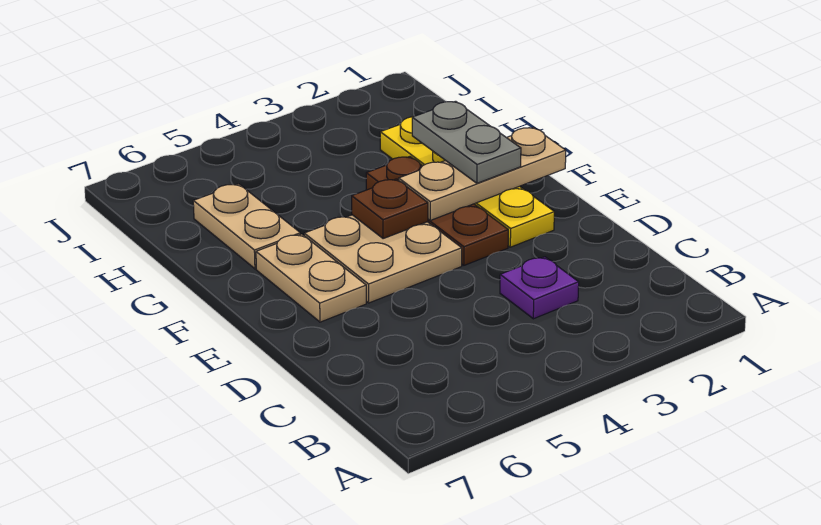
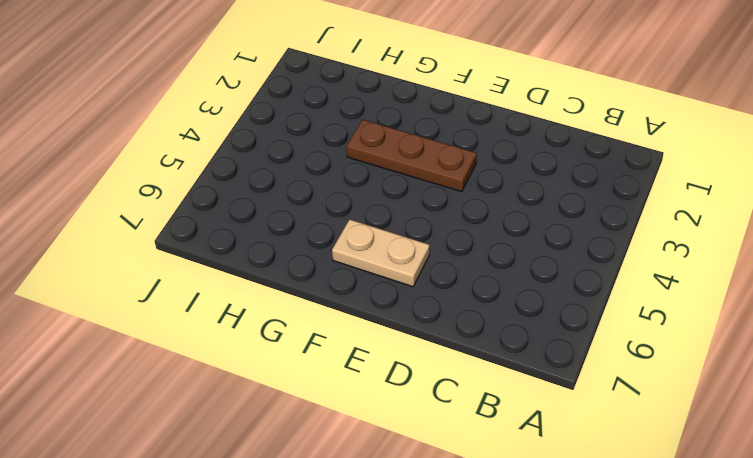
none -> purple plate C3 level 1
none -> yellow plate E2:H2 level 1

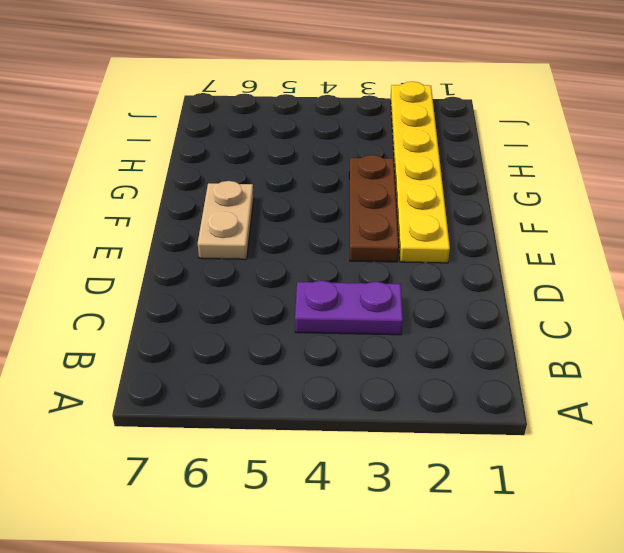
purple plate C3:C4 level 1 -> purple plate C3 level 1
yellow plate E2:J2 level 1 -> yellow plate E2:H2 level 1
none -> tan plate E4:F5 level 1
none -> tan plate G6:H6 level 1

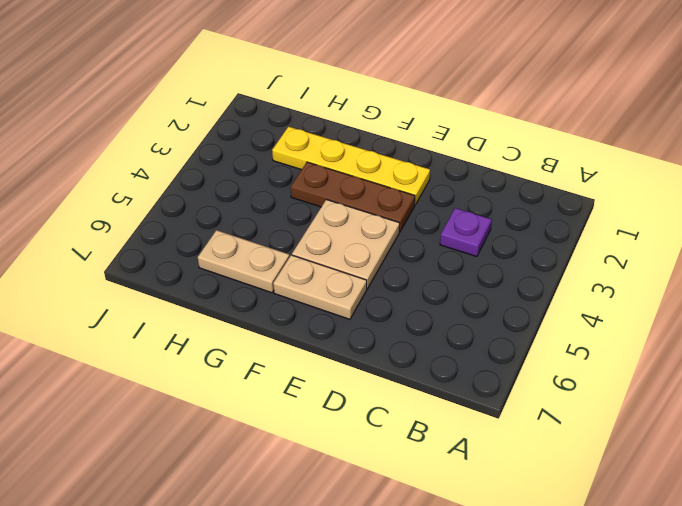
none -> tan plate F1:F3 level 2
none -> brown plate F4 level 2

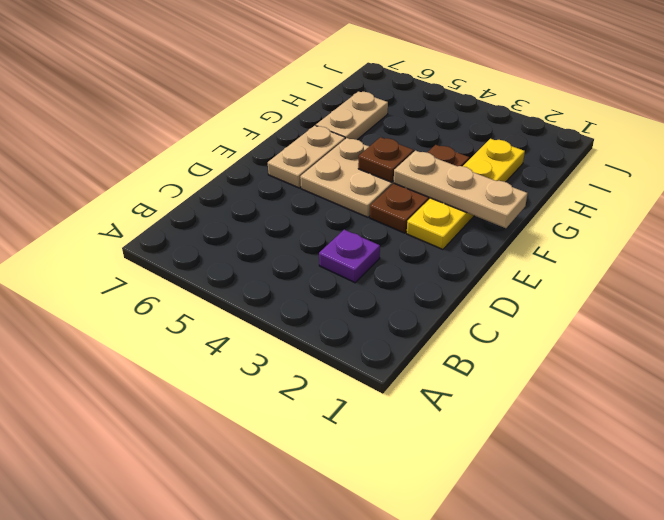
none -> grey plate F2:G2 level 3

